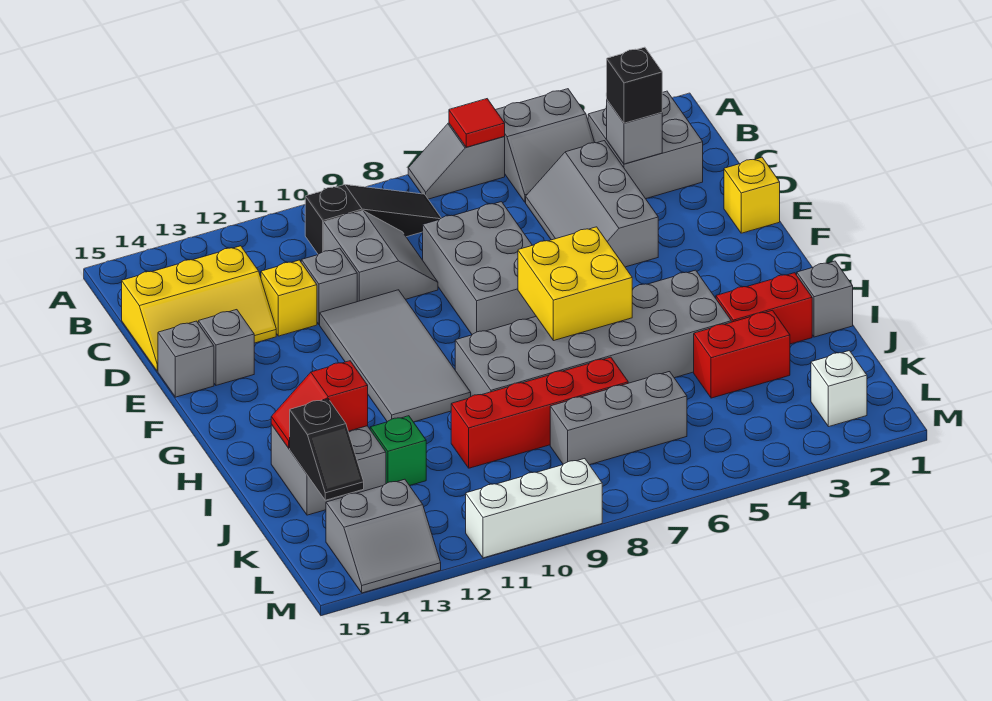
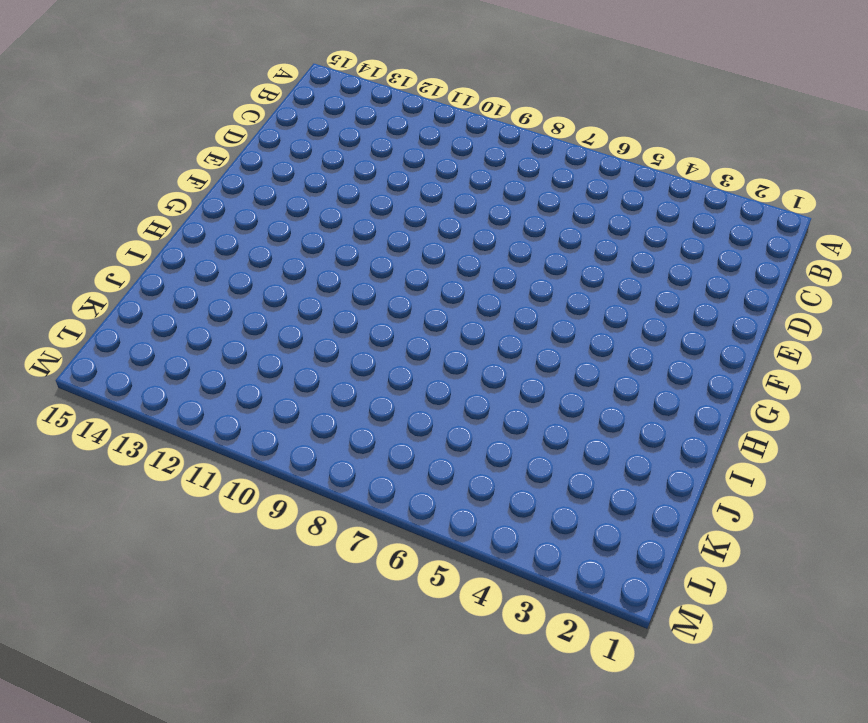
none -> grey slope A4:B5 level 1 top A
none -> grey slope A6:A7 level 1 top 6
none -> grey brick B2:C3 level 1
none -> black slope B8:B10 level 1 top 10

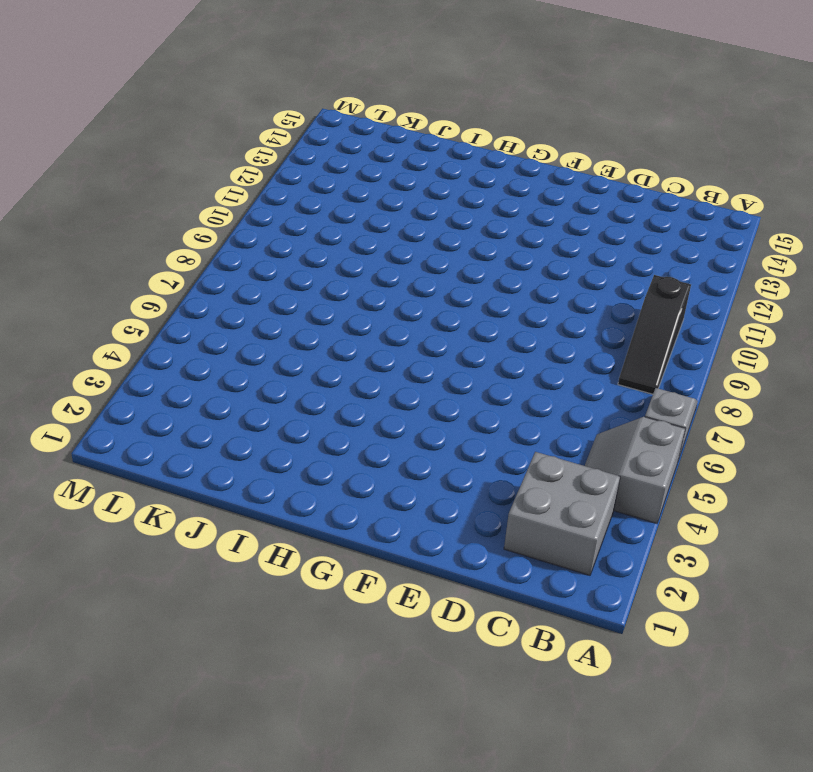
none -> grey slope C4:E5 level 1 top 4
none -> grey slope C9:D10 level 1 top 10
none -> yellow slope C13:D15 level 1 top C
none -> grey brick D7:F8 level 1

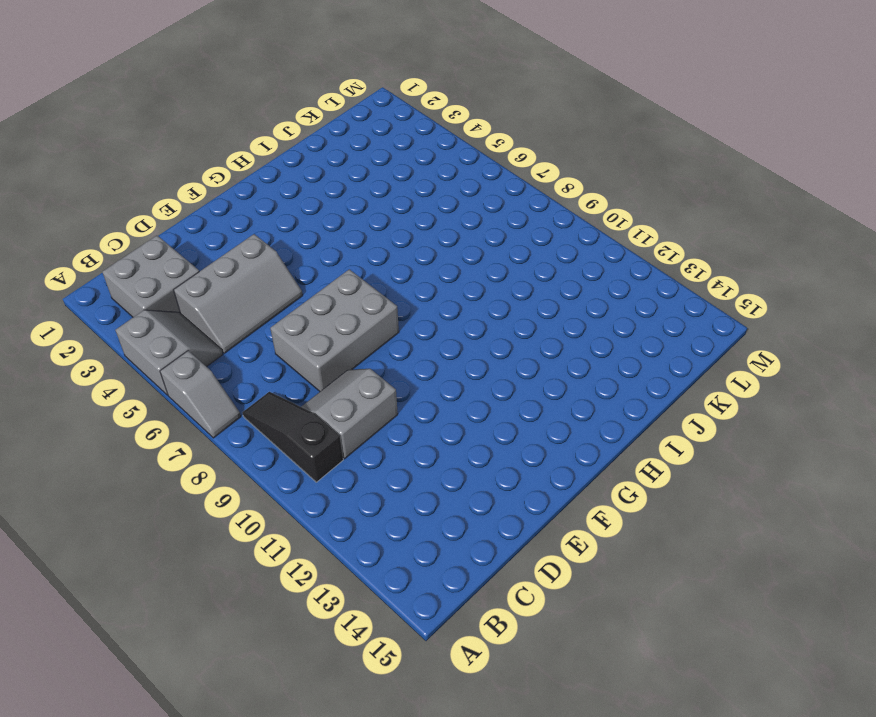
none -> yellow slope C13:D15 level 1 top C
none -> grey brick D11 level 1
none -> yellow brick D12 level 1
none -> yellow brick E1 level 1

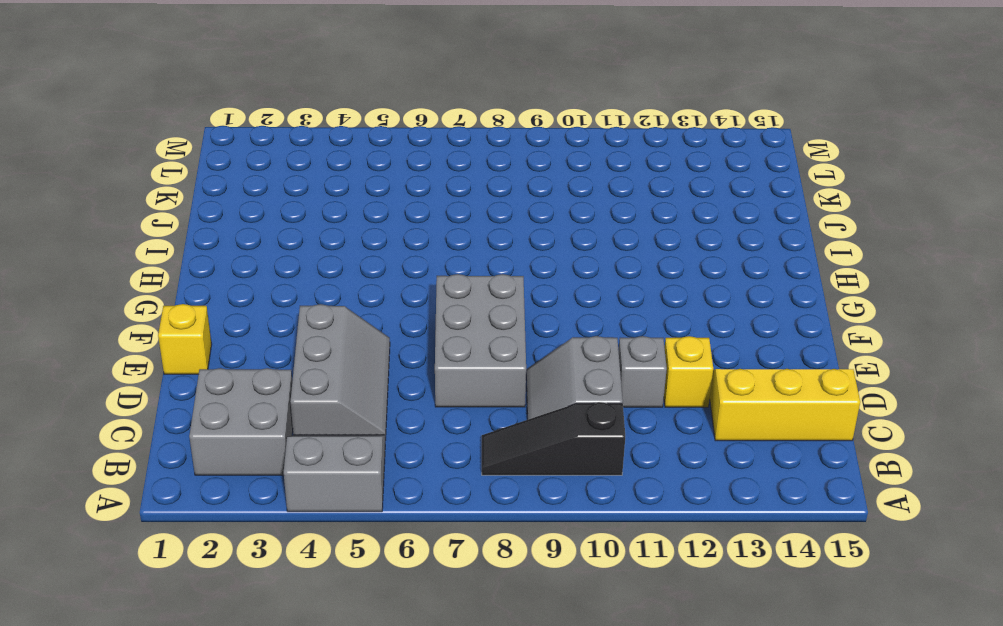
none -> grey slope A6:A7 level 1 top 6
none -> grey tile E10:H11 level 1
none -> grey brick E14 level 1
none -> grey brick E15 level 1

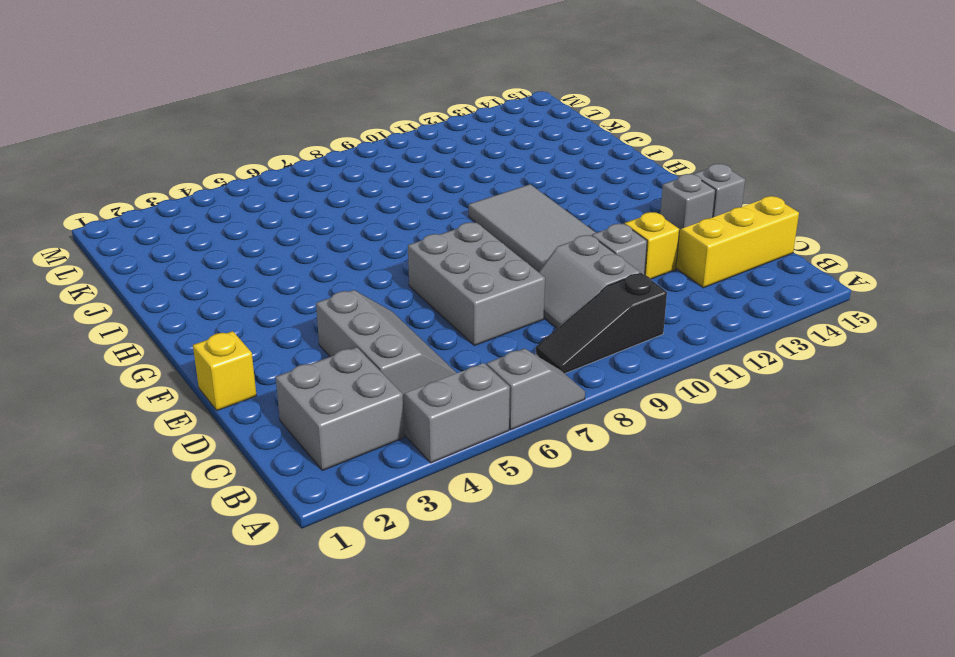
none -> grey brick H4:I9 level 1
none -> grey brick I1 level 1
none -> red brick I2:I3 level 1
none -> grey brick I13:J14 level 1

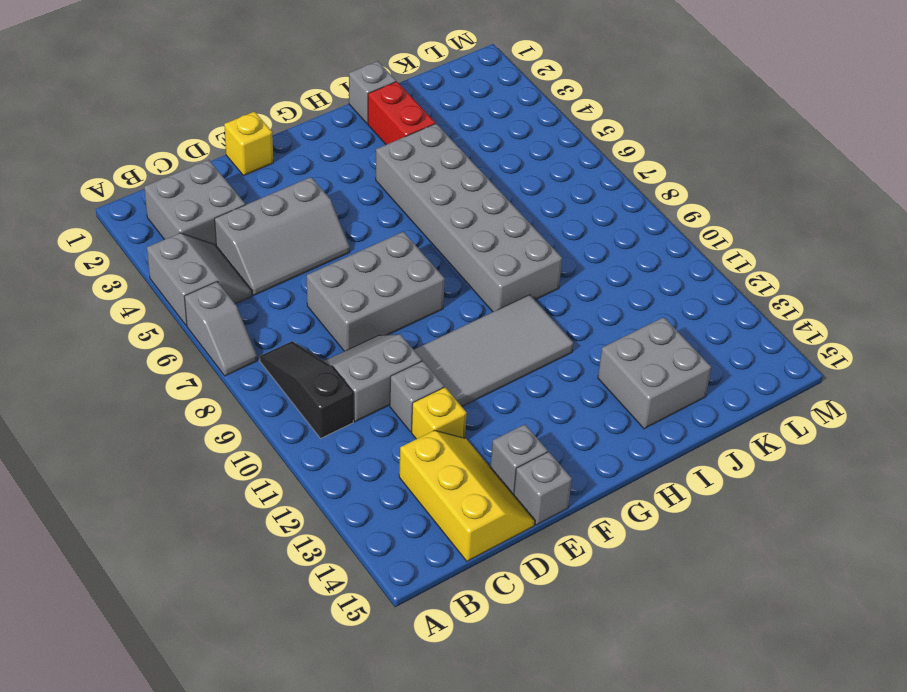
none -> red brick J3:J4 level 1
none -> red brick J7:J10 level 1
none -> green brick J12 level 1
none -> grey brick K6:K8 level 1

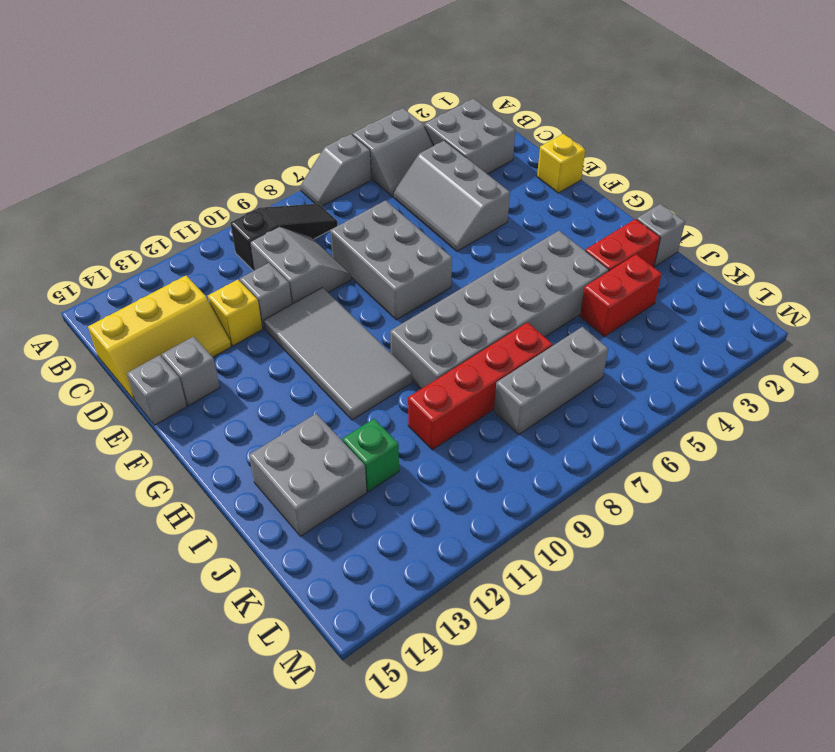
none -> white brick L2 level 1
none -> grey slope L13:M14 level 1 top L
none -> white brick M9:M11 level 1
none -> red tile A6 level 2

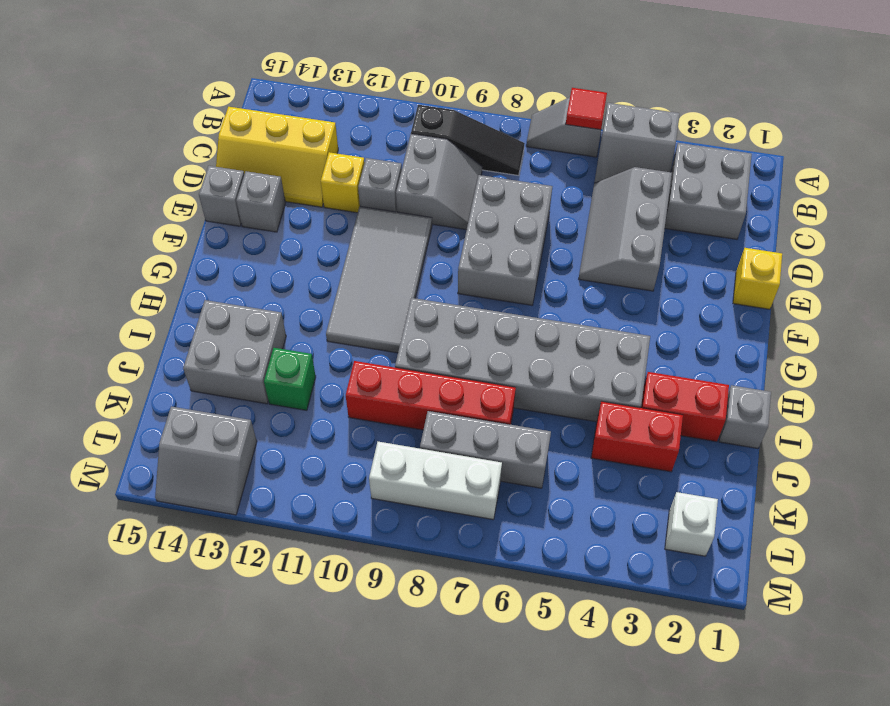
white brick L7:L9 level 1 -> white brick M9:M11 level 1
none -> grey brick C3 level 2
none -> yellow brick G6:H7 level 2
none -> red slope I13:I14 level 2 top 13
none -> black slope J14:K14 level 2 top J

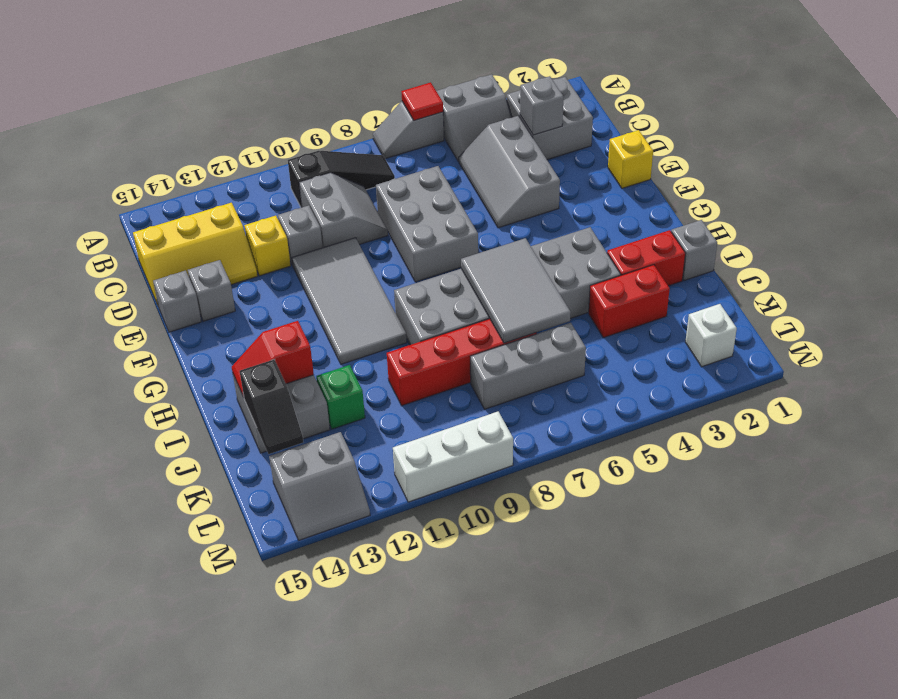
grey tile H6:J7 level 2 -> yellow brick G6:H7 level 2
none -> black brick C3 level 3

